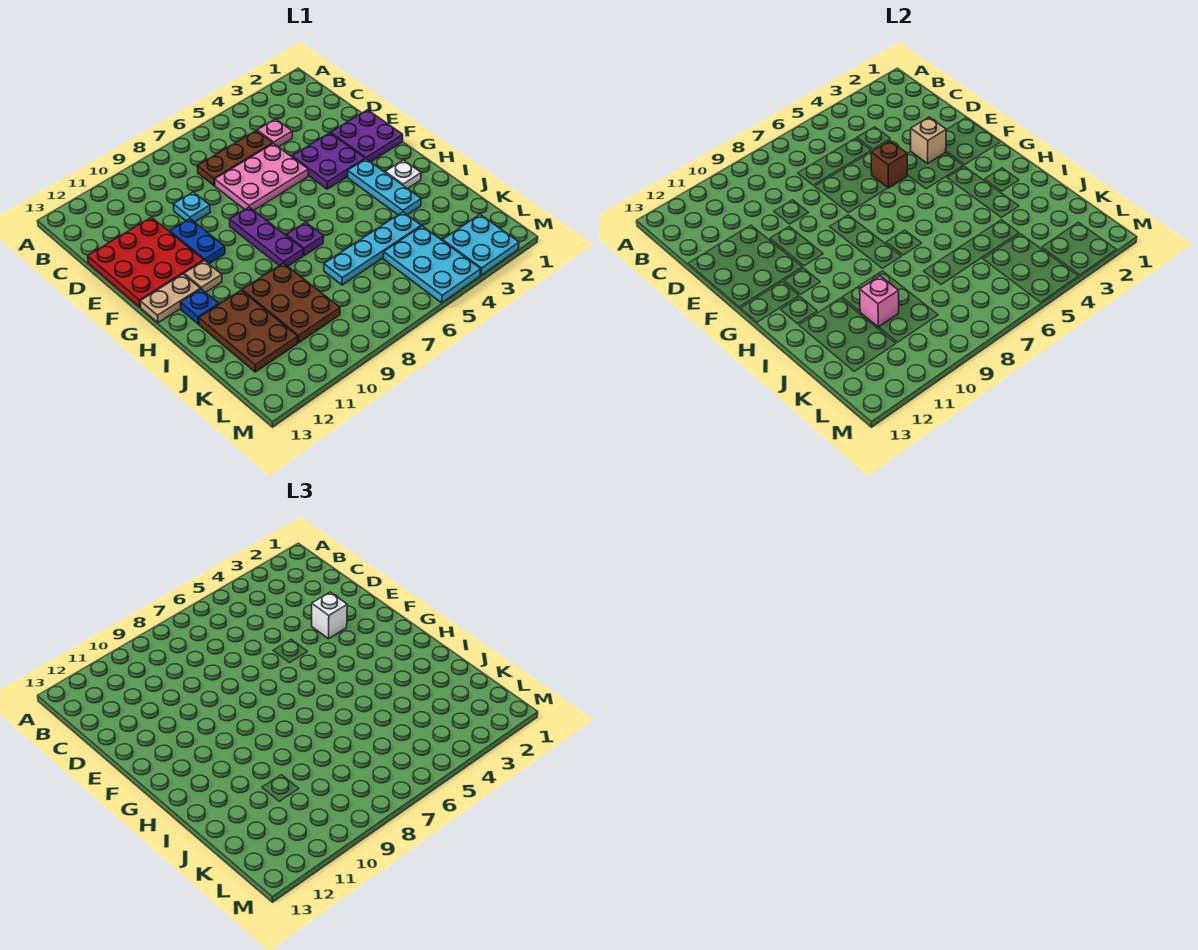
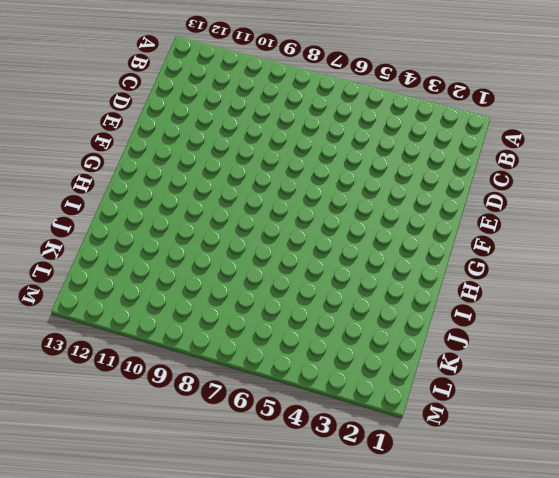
none -> pink plate C4 level 1
none -> brown plate C5:C7 level 1
none -> pink plate D5:E7 level 1

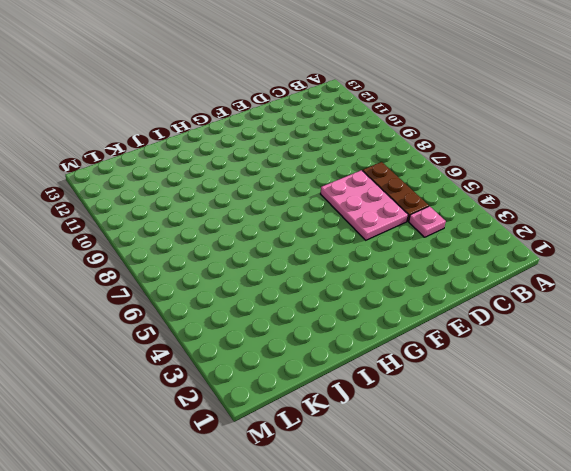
none -> cyan plate D9 level 1
none -> red plate D11:F13 level 1
none -> purple plate E1:F2 level 1

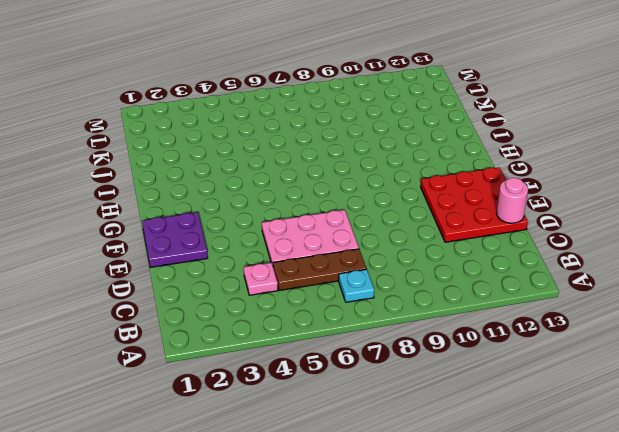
cyan plate B7 level 1 -> cyan plate D9 level 1
pink round brick D13 level 2 -> none
none -> purple plate E3:F4 level 1
none -> blue plate E10:F10 level 1
none -> purple plate F8:H8 level 1

